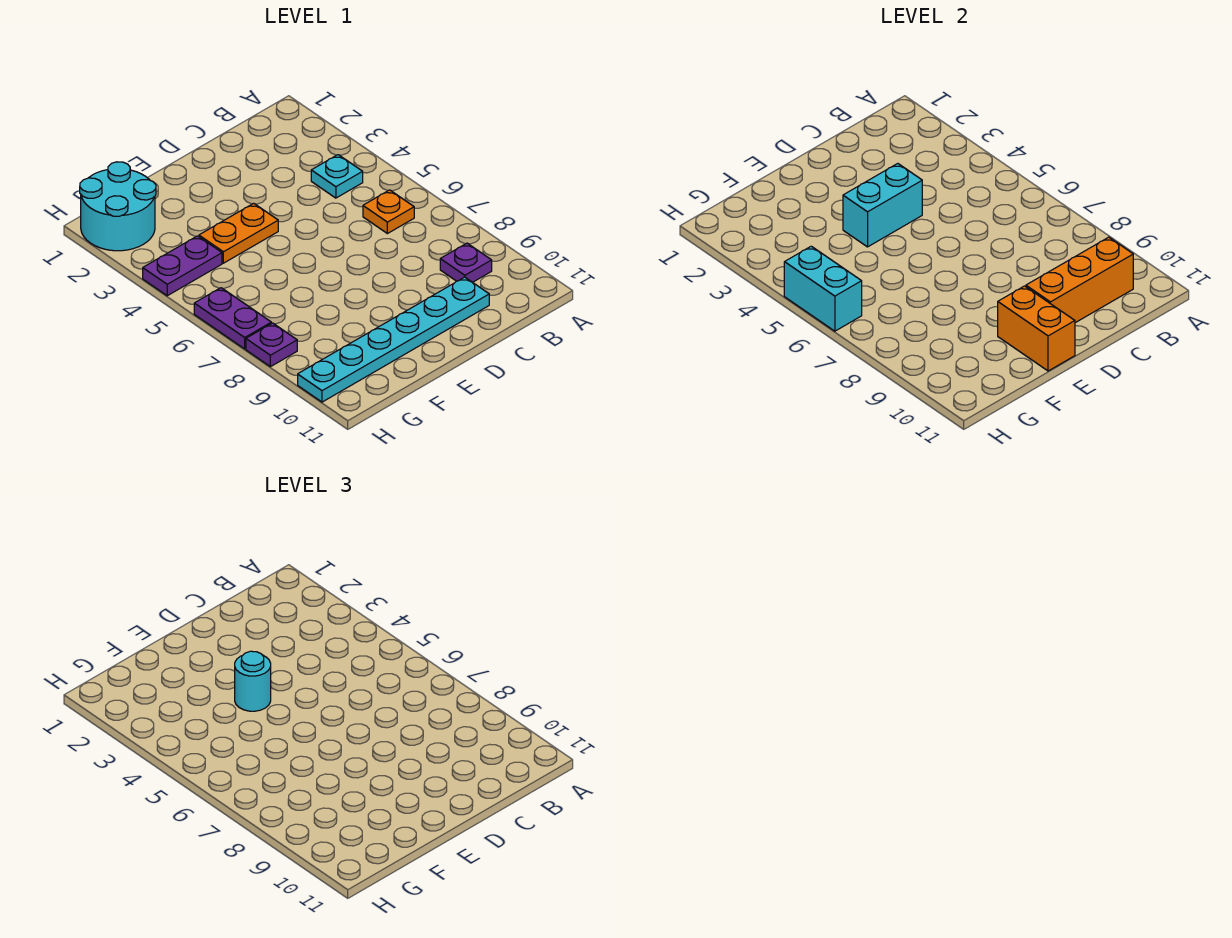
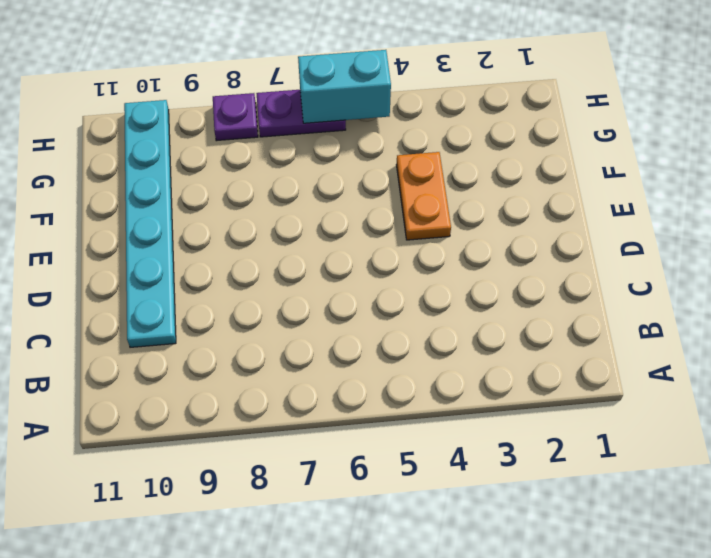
none -> cyan plate B4 level 1
none -> orange plate B6 level 1
none -> purple plate B9 level 1

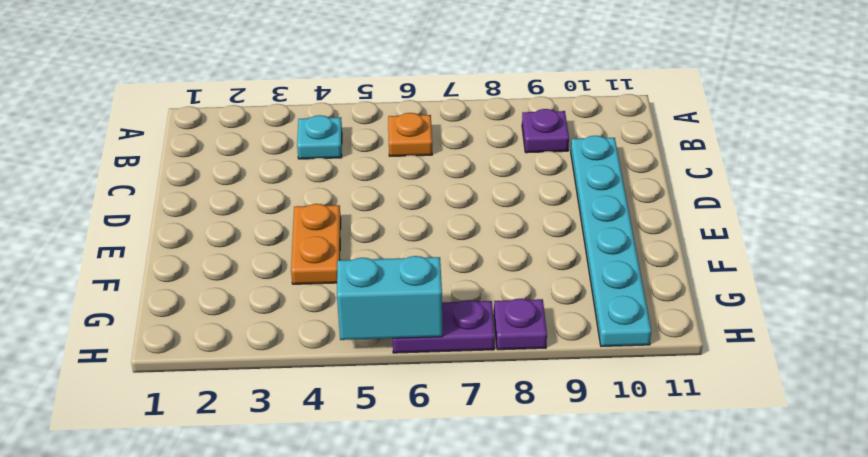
none -> cyan round brick G1:H2 level 1
none -> purple plate G4:H4 level 1
none -> orange brick B10:D10 level 2

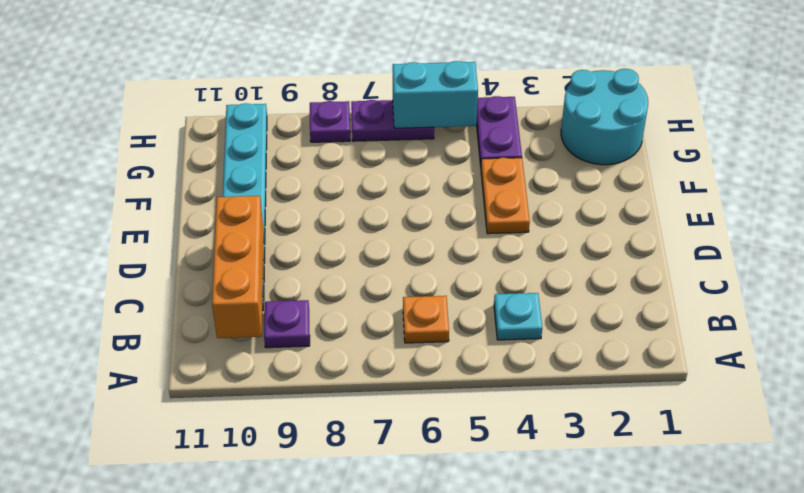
none -> cyan brick D4:E4 level 2
none -> orange brick E10:E11 level 2
none -> cyan round brick E4 level 3

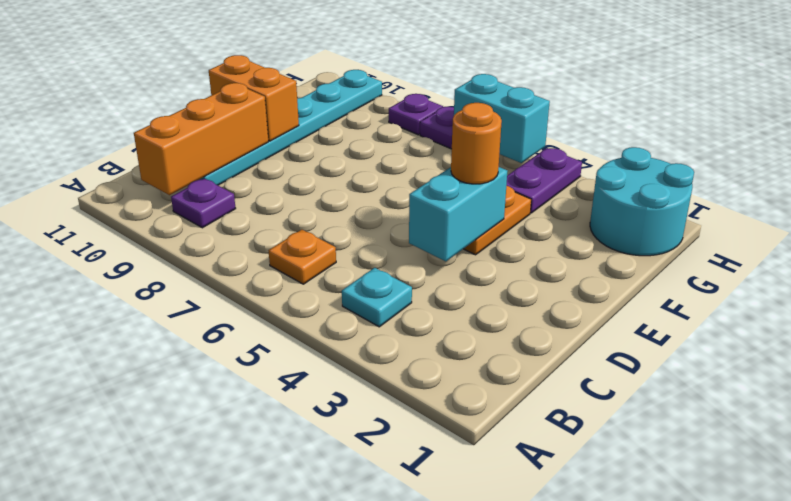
orange round brick E4 level 3 -> cyan round brick E4 level 3

